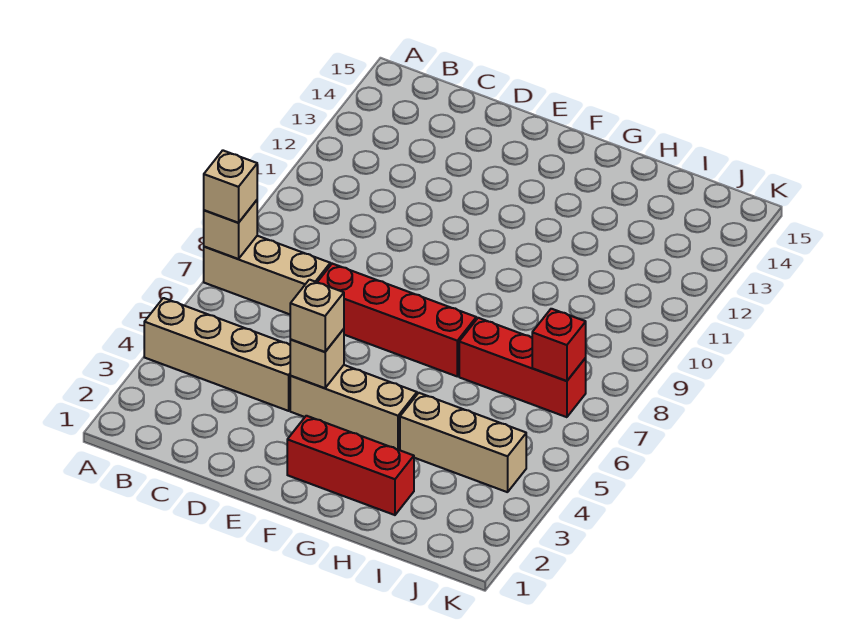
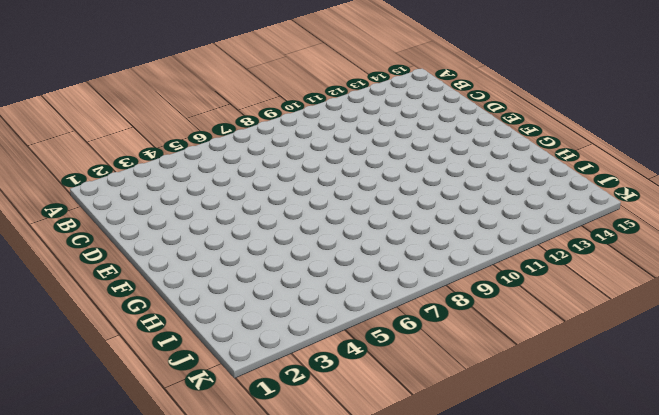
none -> tan brick A4:D4 level 1
none -> tan brick A7:C7 level 1
none -> red brick D7:G7 level 1

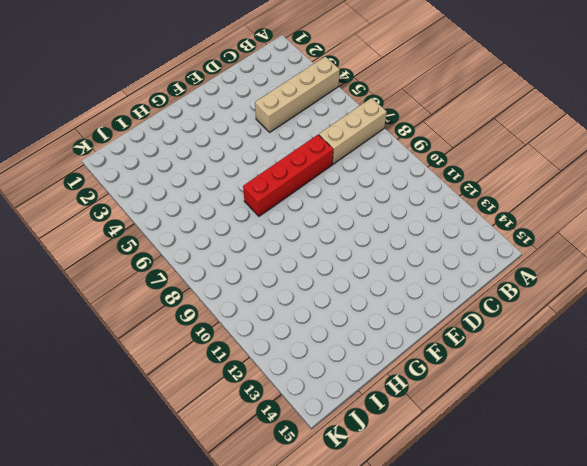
none -> tan brick E4:G4 level 1
none -> red brick F2:H2 level 1
none -> tan brick H4:J4 level 1

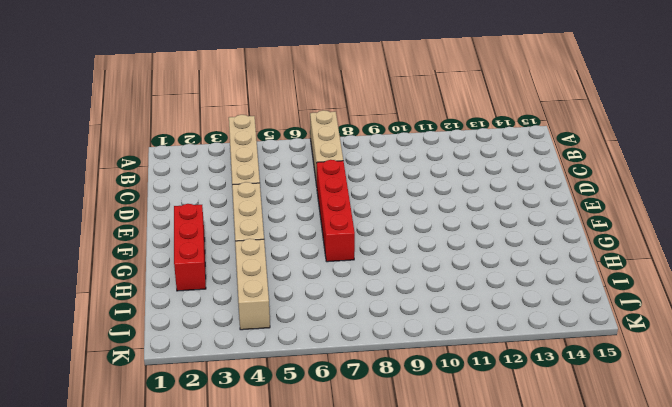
none -> red brick H7:J7 level 1
none -> tan brick A7 level 2
none -> tan brick E4 level 2

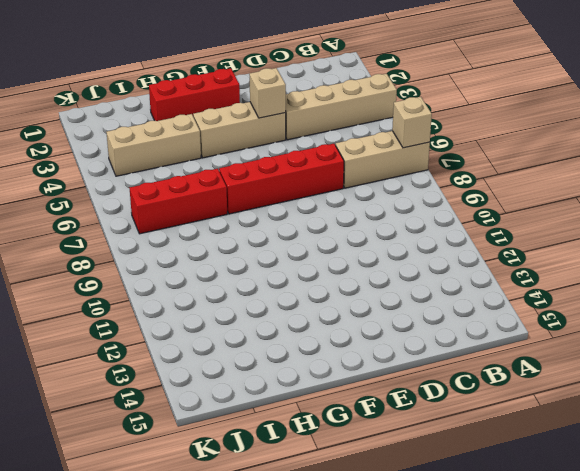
none -> red brick J7 level 2
none -> tan brick A7 level 3
none -> tan brick E4 level 3

